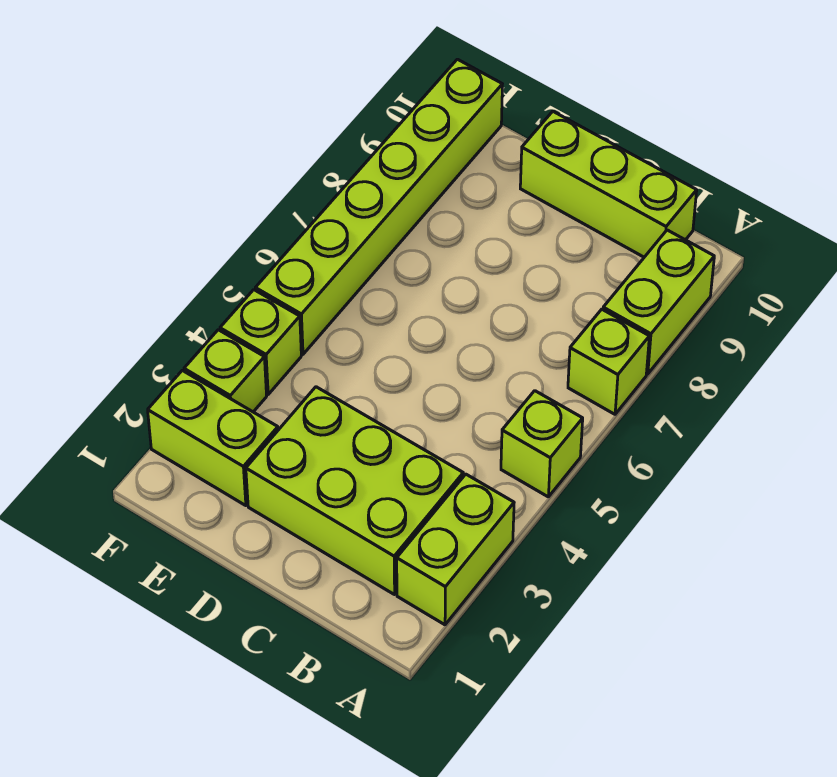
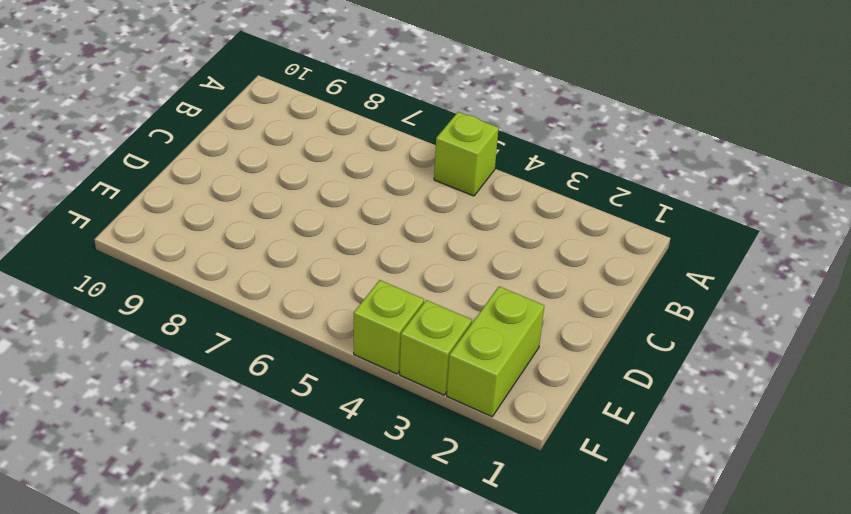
none -> lime brick A2:A3 level 1
none -> lime brick A7 level 1

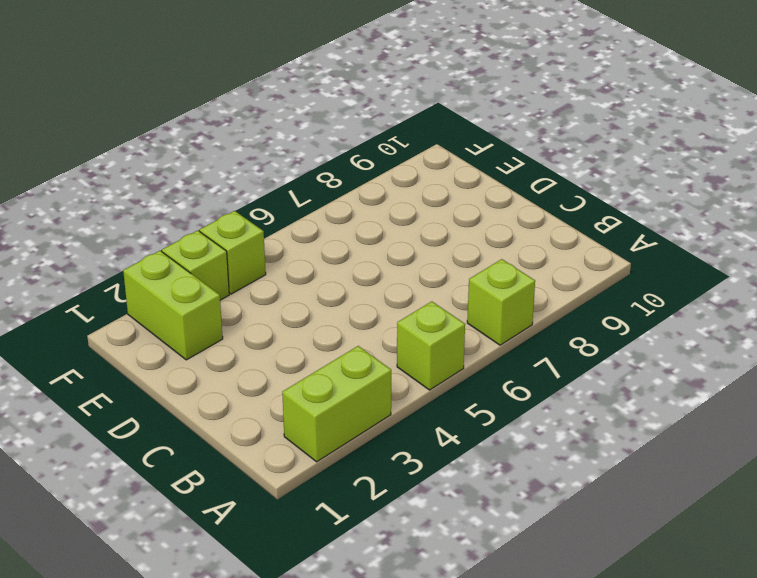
none -> lime brick A8:A9 level 1
none -> lime brick B2:D3 level 1

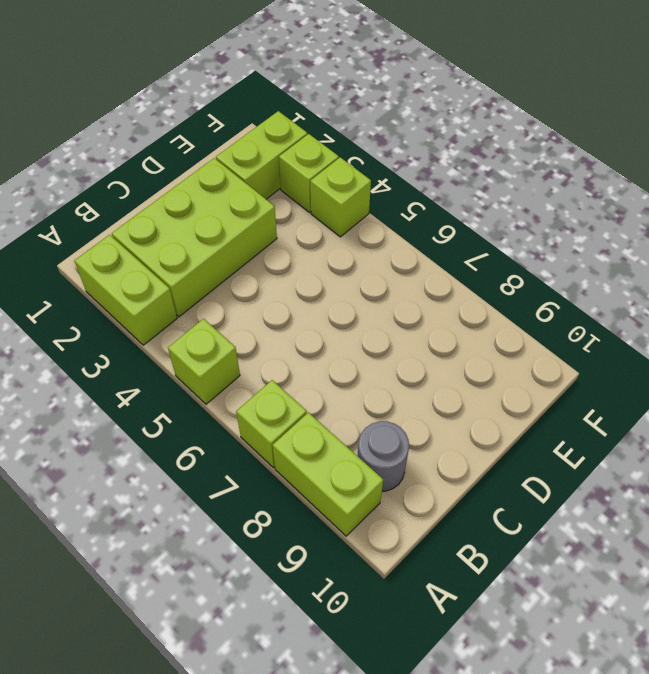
grey round brick B9 level 1 -> none
none -> lime brick B10:D10 level 1
none -> lime brick F5:F10 level 1

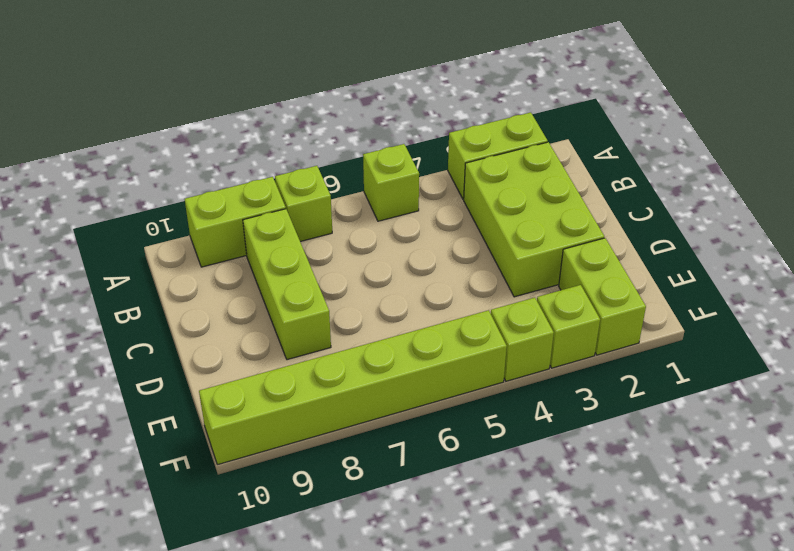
lime brick B8:D8 level 1 -> lime brick B10:D10 level 1

